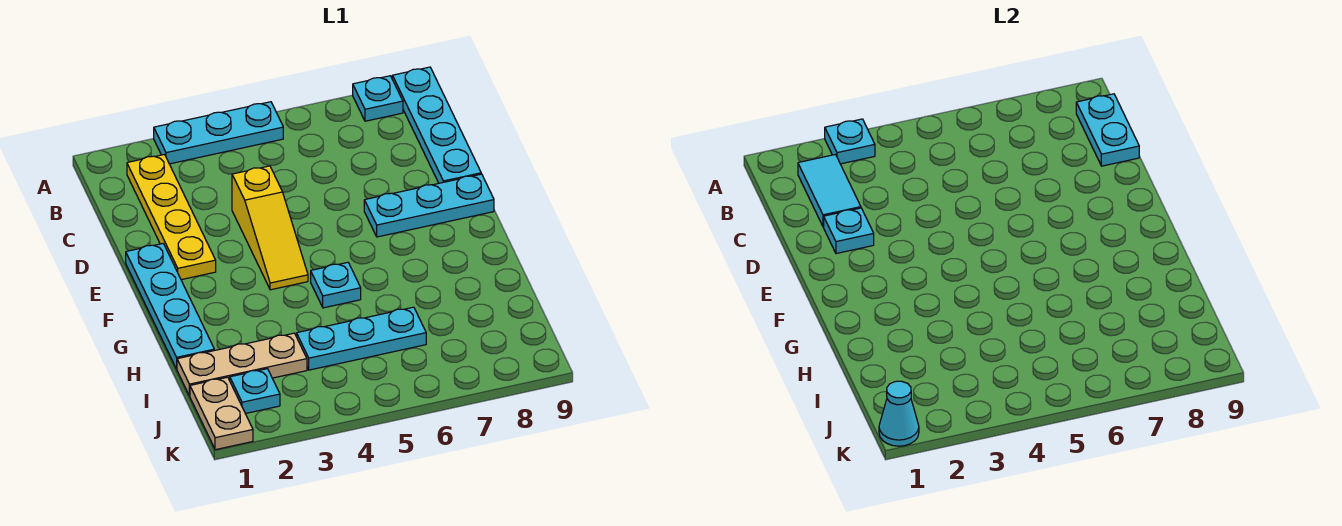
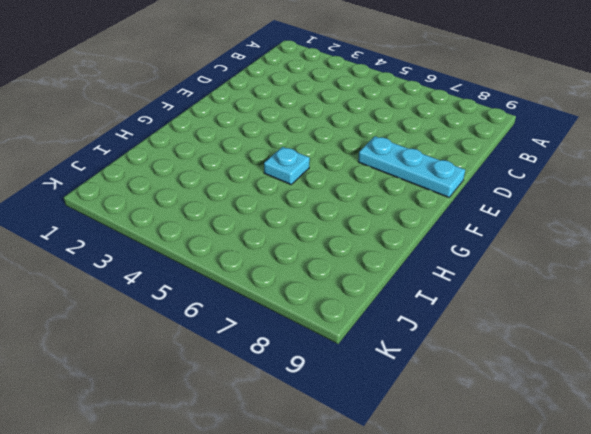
none -> cyan plate A3:A5 level 1
none -> cyan plate A8 level 1
none -> cyan plate A9:D9 level 1

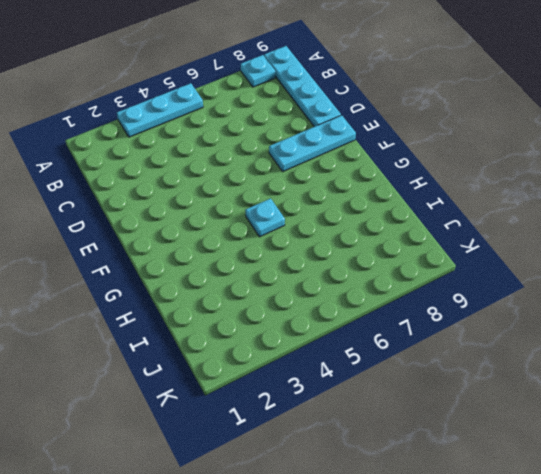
none -> yellow plate B2:E2 level 1
none -> yellow slope D4:F4 level 1 top D
none -> cyan plate E1:H1 level 1

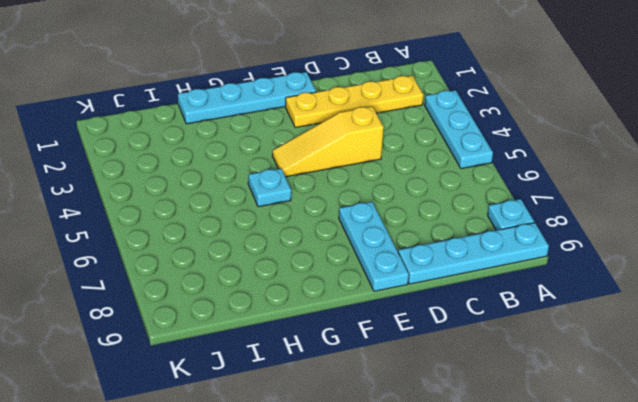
none -> tan plate I1:I3 level 1
none -> cyan plate I4:I6 level 1
none -> tan plate J1:K1 level 1

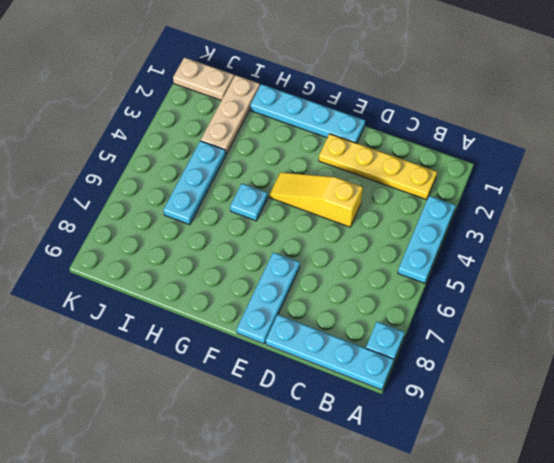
none -> cyan plate J2 level 1
none -> cyan plate A3 level 2
none -> cyan tile B2:C2 level 2

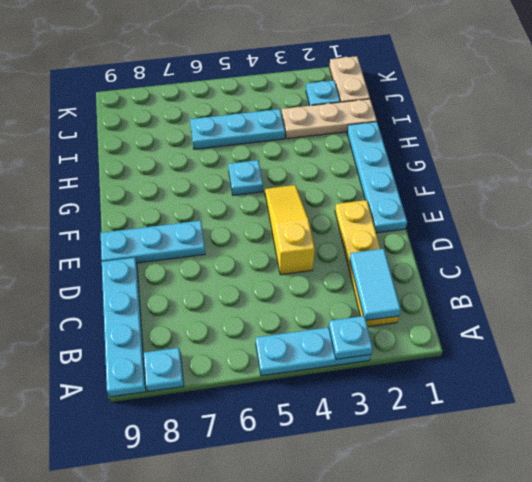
none -> cyan plate B9:C9 level 2
none -> cyan plate D2 level 2
none -> cyan cone K1 level 2

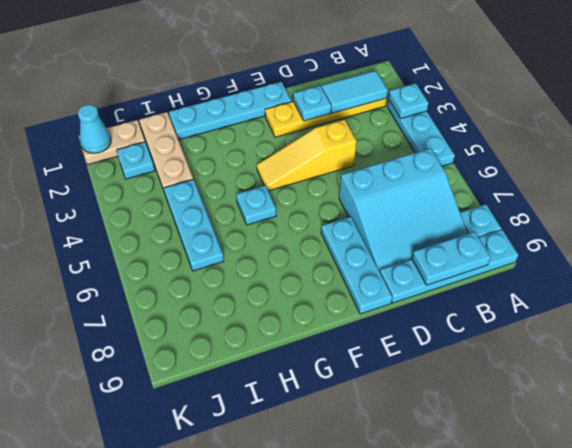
cyan slope B6:D8 level 1 top 6 -> none

